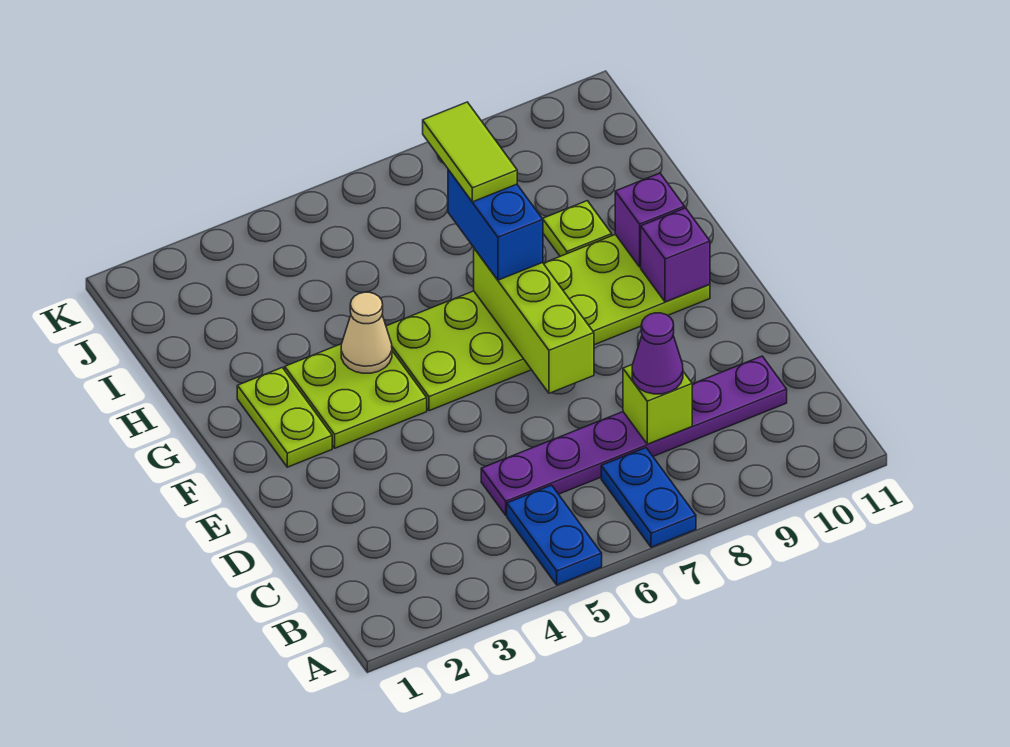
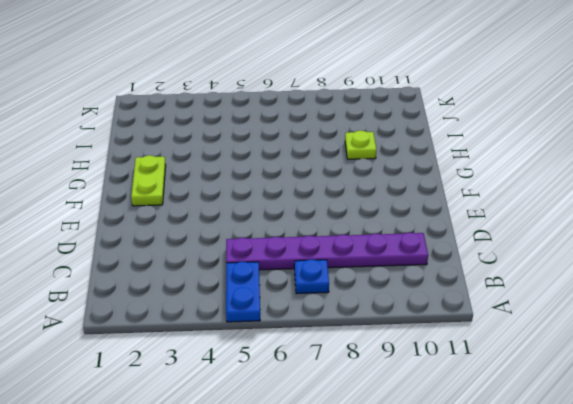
blue plate B7 level 1 -> blue plate A7:B7 level 1
none -> lime plate F3:G4 level 1
none -> lime plate F5:G10 level 1
none -> lime brick C8 level 2

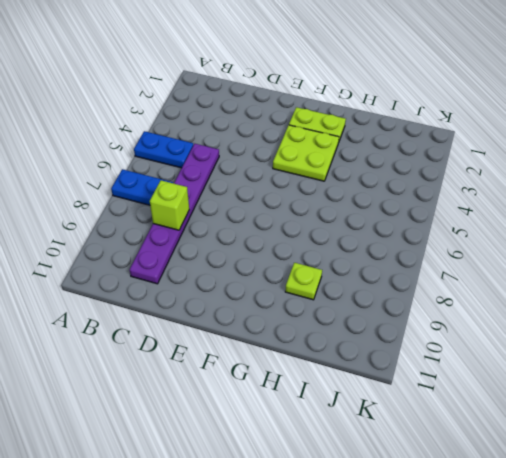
none -> lime plate F5:G10 level 1
none -> lime brick E7:G7 level 2
none -> purple brick F10 level 2

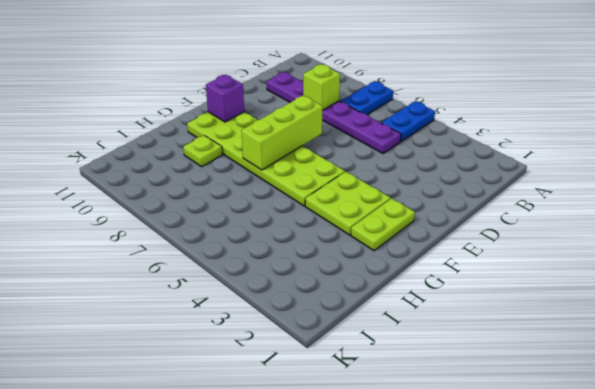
none -> tan cone G4 level 2
none -> purple brick G10 level 2
none -> purple cone C8 level 3

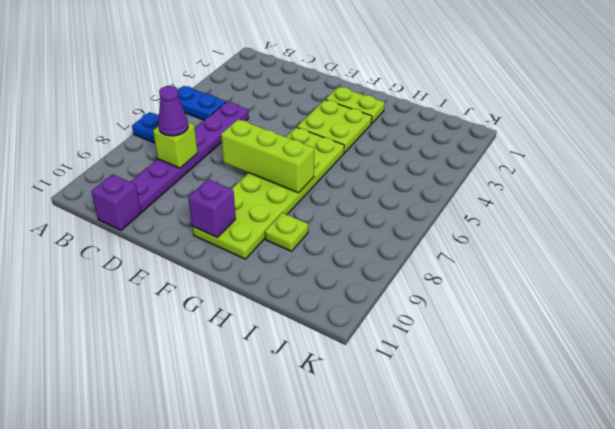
purple brick C11 level 1 -> purple brick G10 level 2
none -> tan cone G4 level 2
none -> blue brick G7:H7 level 3
none -> lime tile H7:I7 level 4

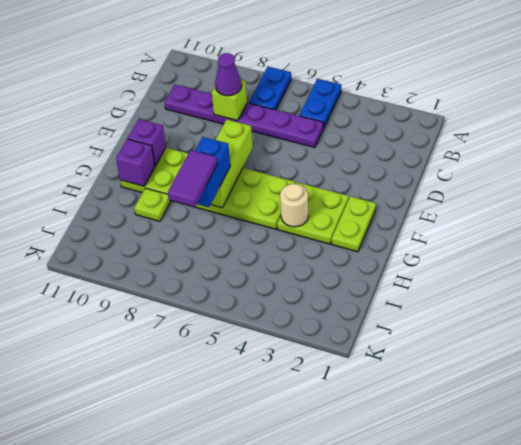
tan round brick G4 level 2 -> tan cone G4 level 2
purple tile H7:I7 level 4 -> lime tile H7:I7 level 4

